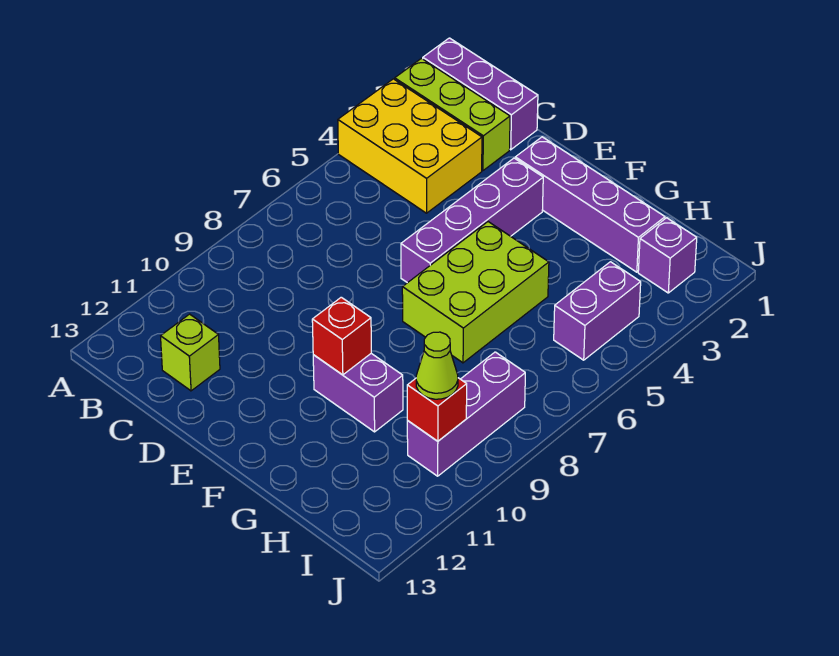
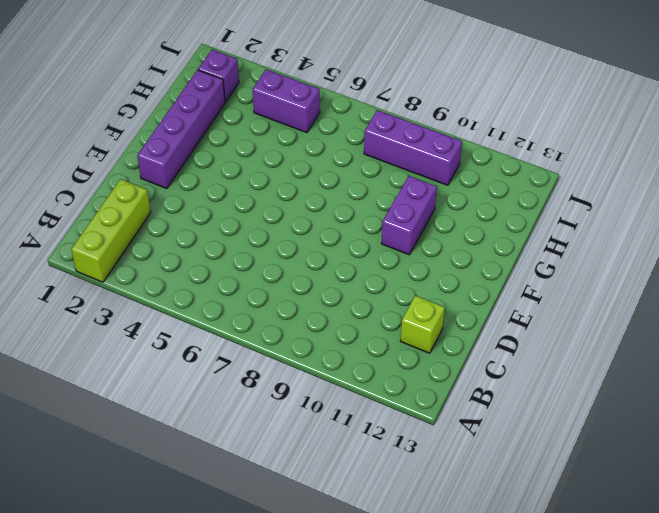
none -> purple brick A1:C1 level 1
none -> yellow brick A3:C4 level 1
none -> purple brick E3:E6 level 1

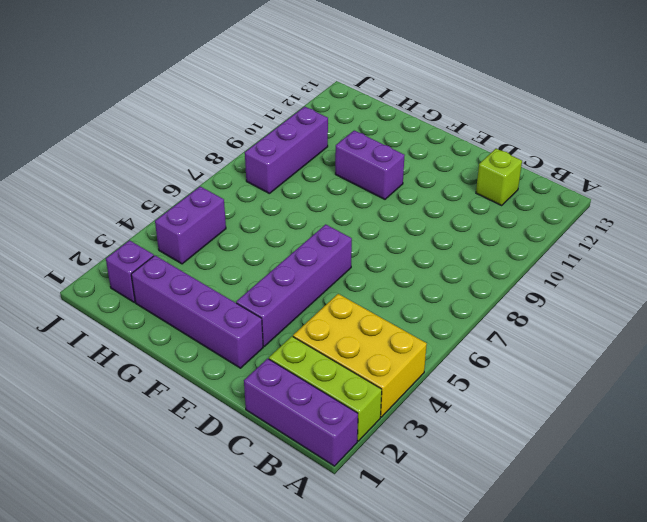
none -> lime brick F5:G7 level 1
none -> red brick F10 level 2
none -> red brick I10 level 2

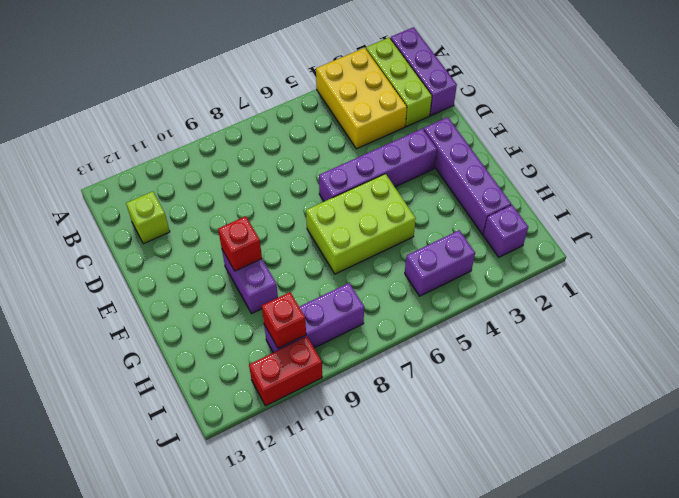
red brick J10:J11 level 1 -> none
none -> lime cone I10 level 3

